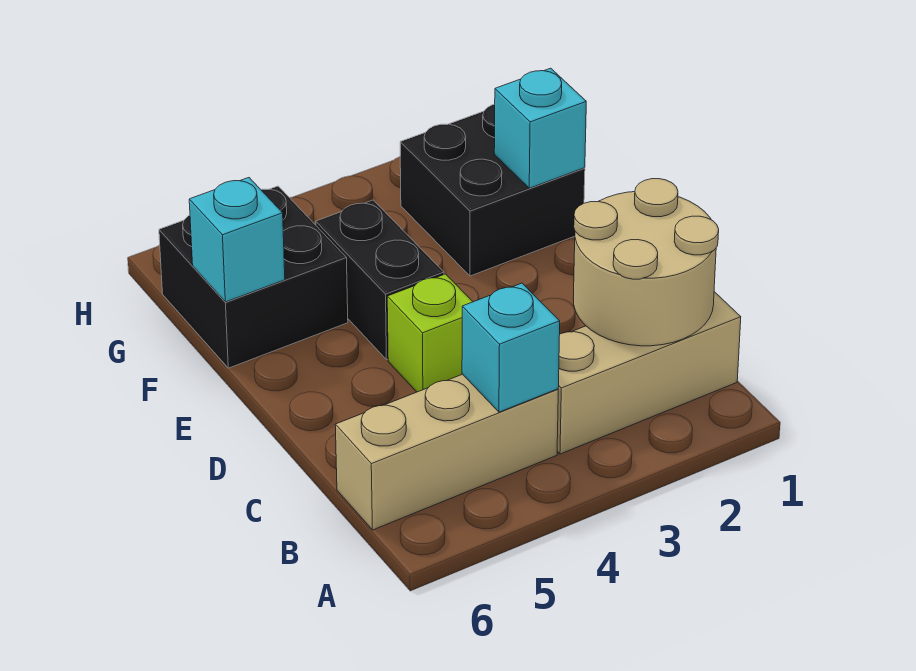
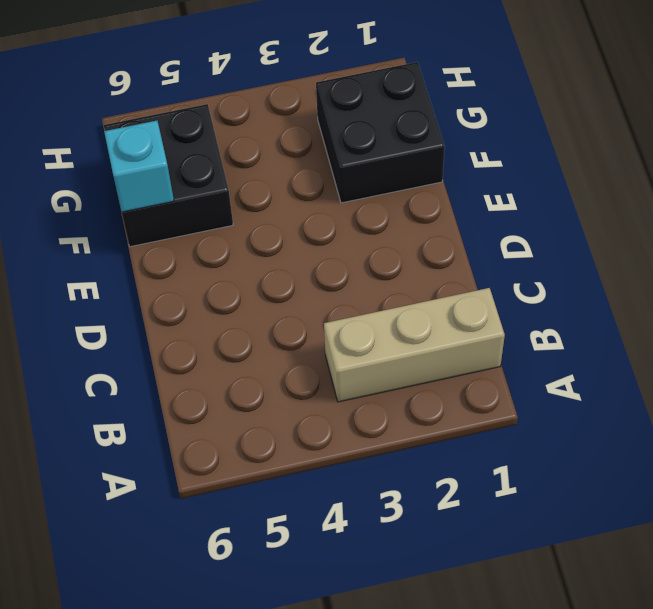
none -> tan brick B4:B6 level 1
none -> lime brick D4 level 1

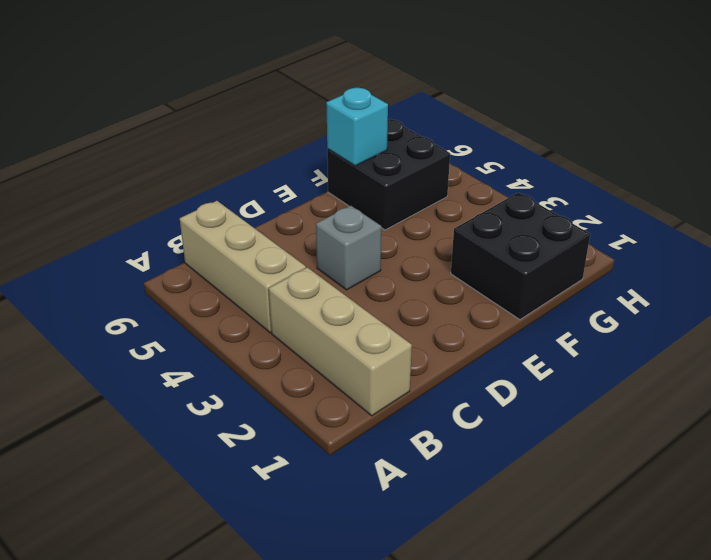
grey brick D4 level 1 -> lime brick D4 level 1
none -> black brick E4:F4 level 1
none -> tan round brick B1:C2 level 2

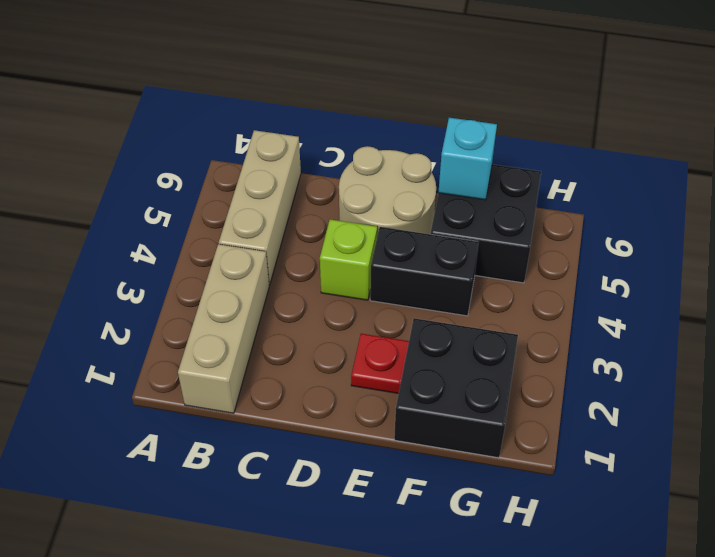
tan round brick D5:E6 level 1 -> tan round brick B1:C2 level 2
red plate E2 level 1 -> none
none -> cyan brick B4 level 2
none -> cyan brick F1 level 2

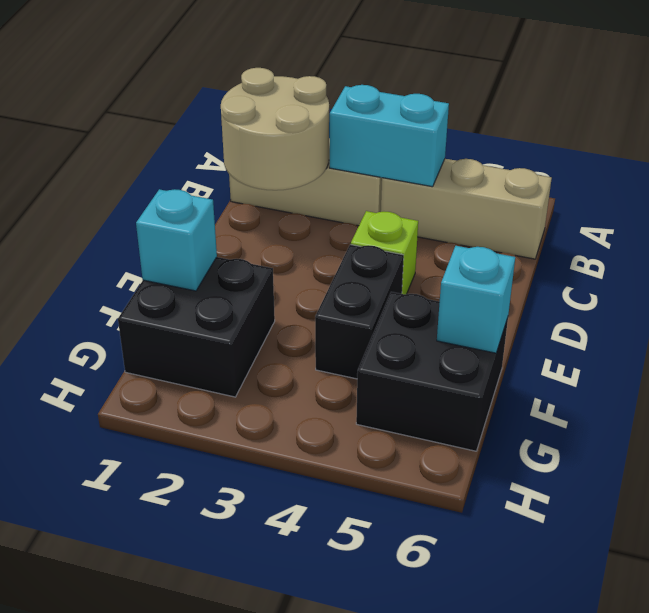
cyan brick B3:B4 level 2 -> cyan brick B4 level 2

